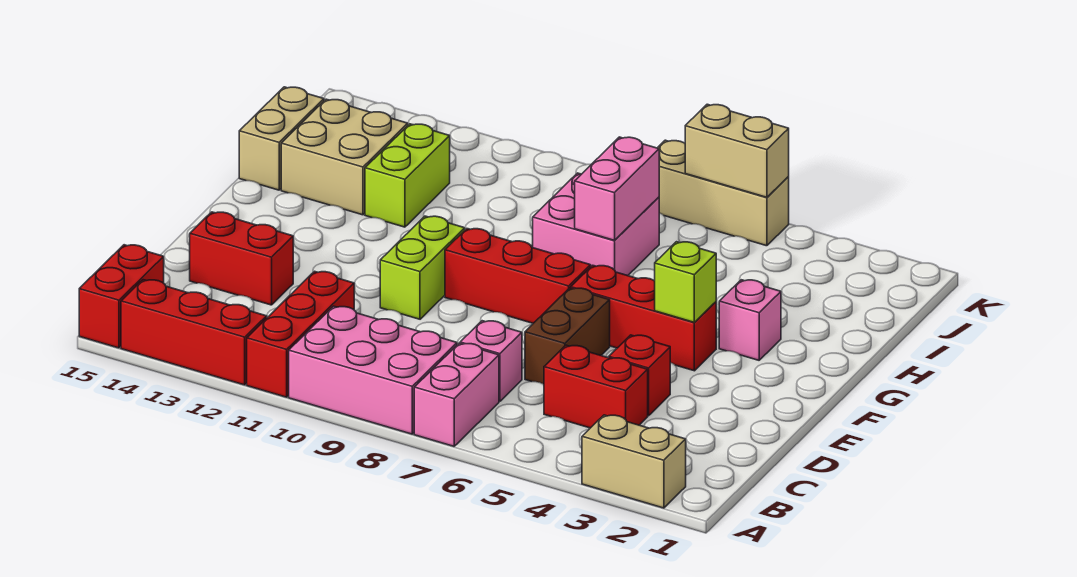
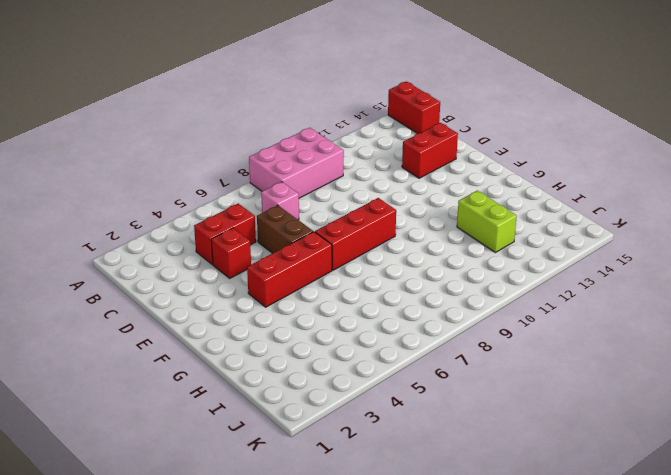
none -> tan brick A2:A3 level 1
none -> pink brick A7:B7 level 1
none -> red brick A11:C11 level 1

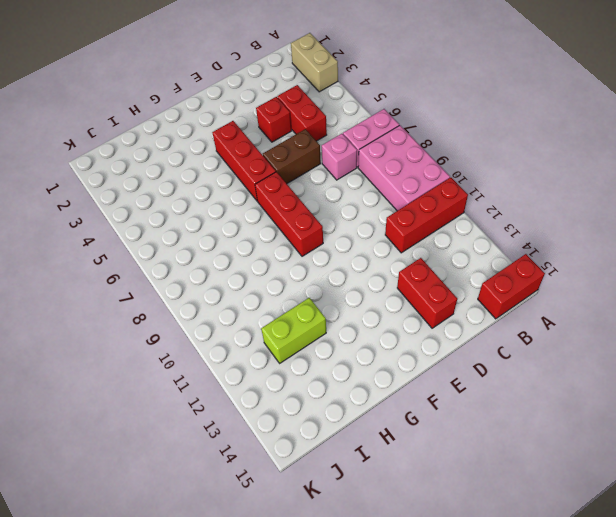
none -> red brick A12:A14 level 1
none -> lime brick E10:F10 level 1
none -> pink brick G3 level 1

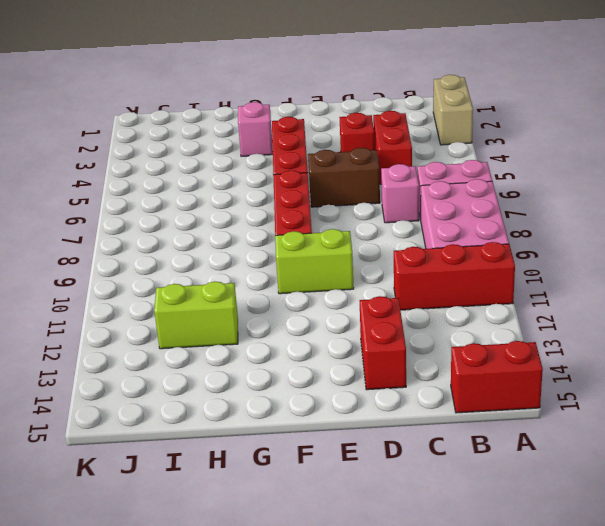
none -> red brick A12:A14 level 1
none -> pink brick H7:I8 level 1
none -> tan brick H13:I14 level 1

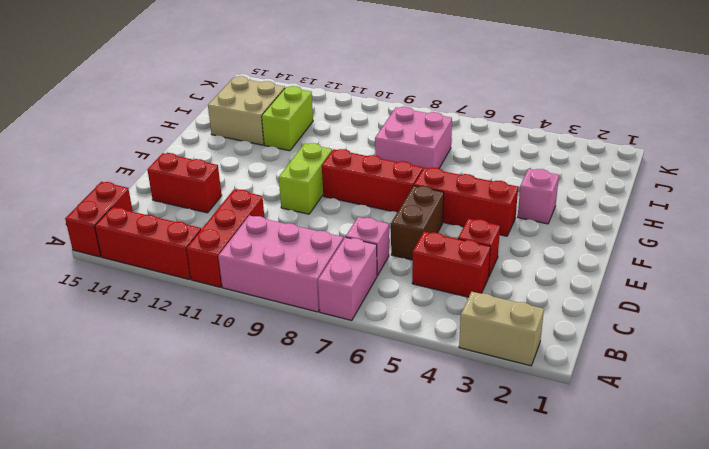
none -> tan brick H15:I15 level 1
none -> tan brick K5:K7 level 1
none -> lime brick F4 level 2

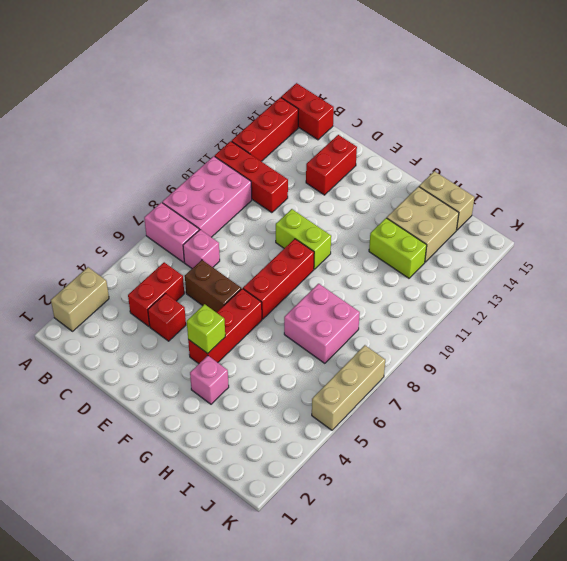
none -> pink brick H7:I7 level 2
none -> tan brick K5:K6 level 2

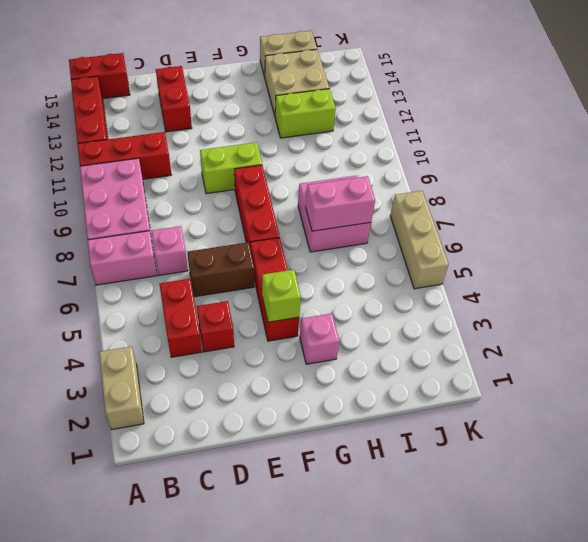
none -> tan brick K5:K6 level 2

